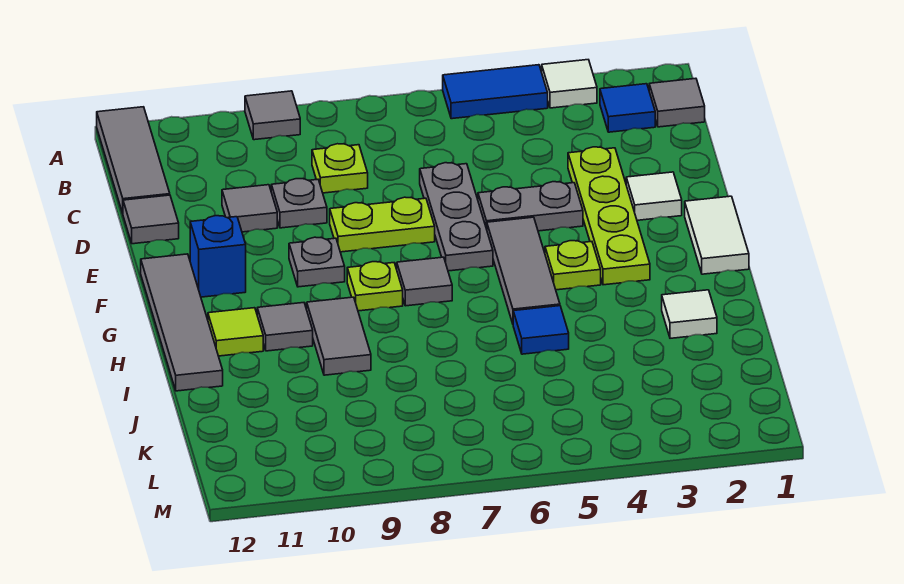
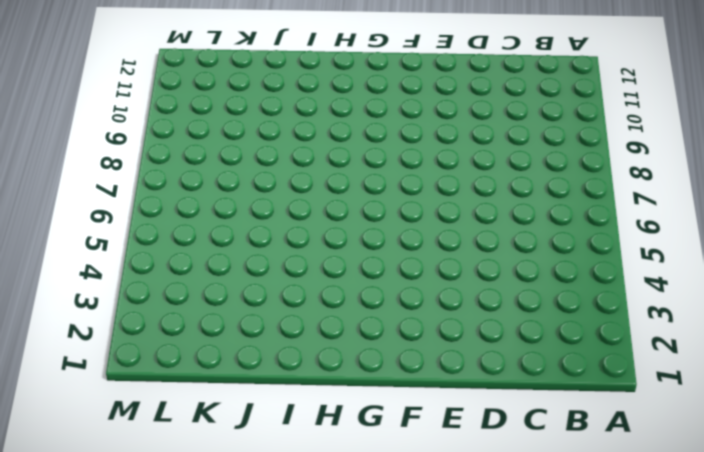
none -> white tile A3 level 1
none -> blue tile A4:A5 level 1
none -> grey tile A9 level 1

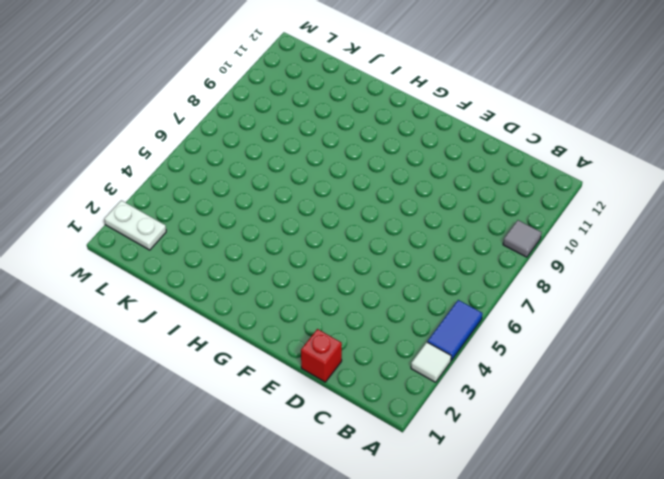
red brick D1 level 1 -> none
white plate L2:M2 level 1 -> none
none -> grey tile A12:C12 level 1
none -> grey tile B1 level 1
none -> blue tile B2 level 1

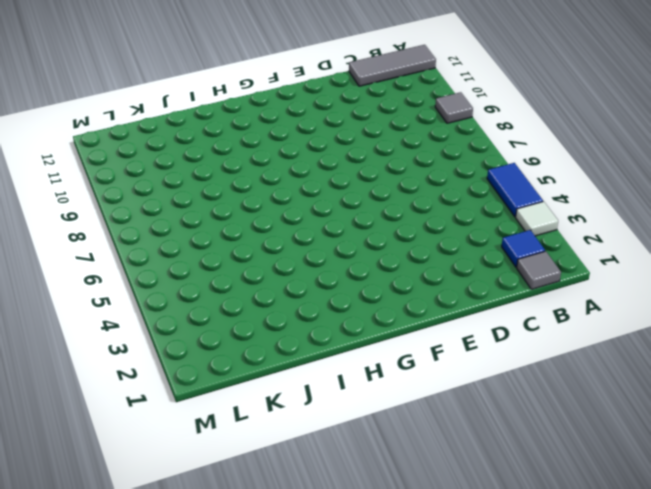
none -> lime plate C8 level 1
none -> lime plate D3:G3 level 1
none -> grey plate D6:F6 level 1

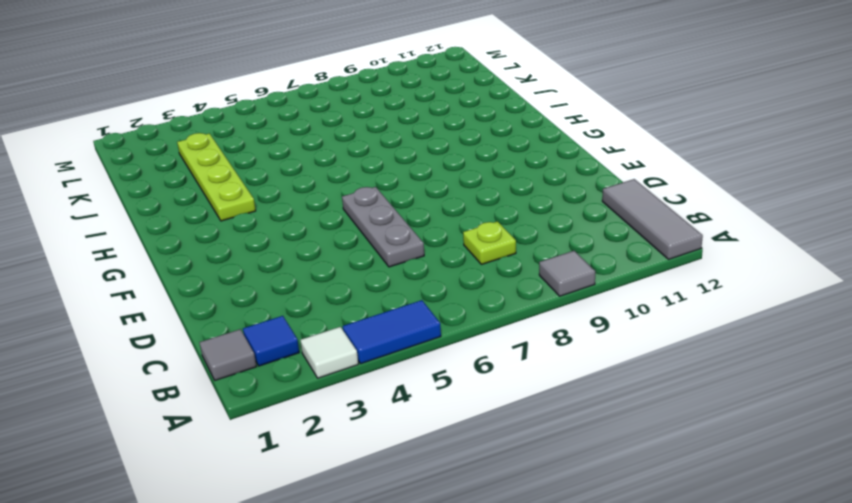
lime plate H3:K3 level 1 -> lime plate D3:G3 level 1
none -> grey plate D9 level 1
none -> grey tile D10 level 1
none -> grey tile D12 level 1

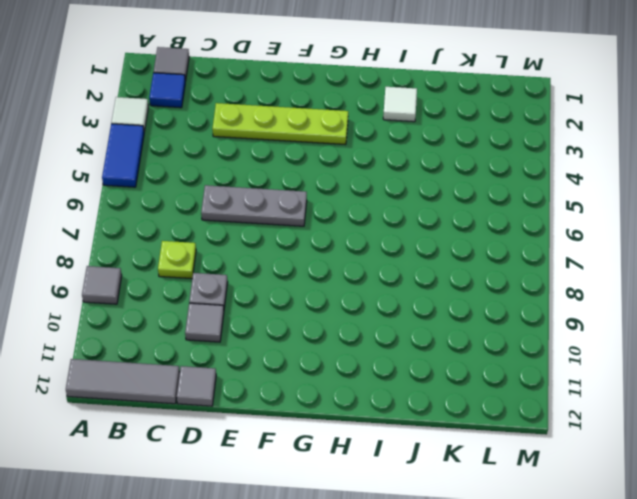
none -> white tile E2 level 1
none -> grey plate E4:E5 level 1
none -> lime plate E7:E8 level 1

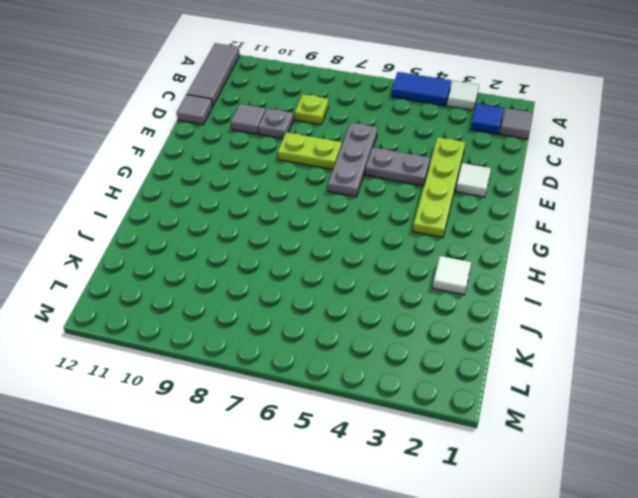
none -> grey tile A9 level 1
none -> white tile F1:G1 level 1
none -> grey tile F5:H5 level 1

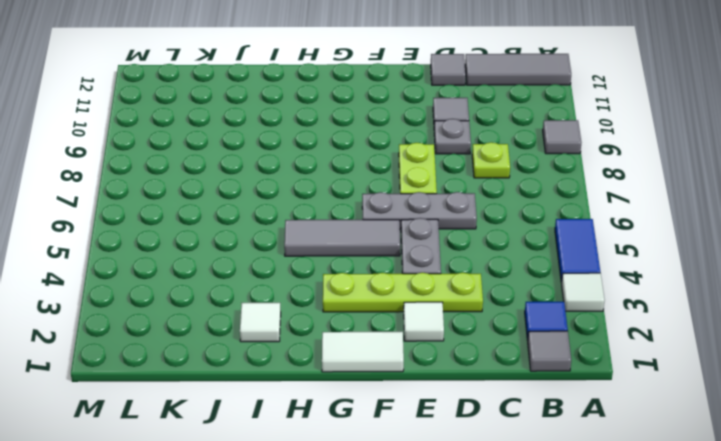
none -> grey plate F9 level 1
none -> blue brick F11 level 1
none -> grey tile F12:I12 level 1

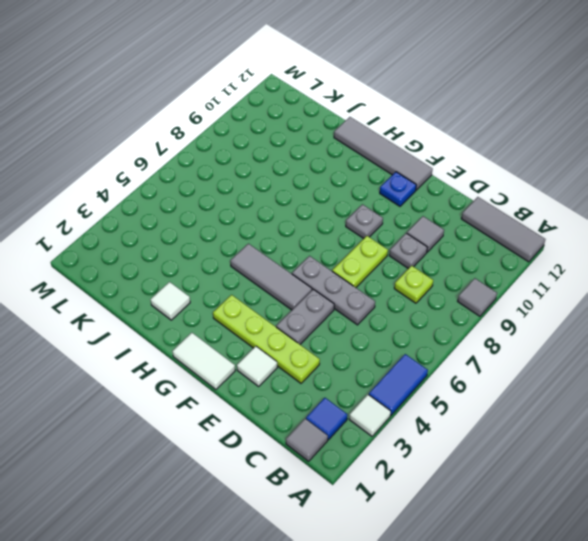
blue plate F11 level 1 -> blue brick F11 level 1
none -> grey tile D12 level 1
none -> lime plate G4 level 1
none -> grey tile G7 level 1

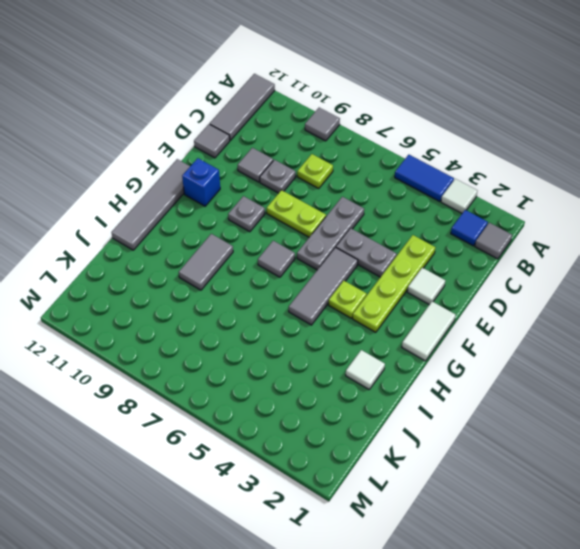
none -> lime plate G8 level 1
none -> grey tile H10 level 1
none -> lime tile H11 level 1

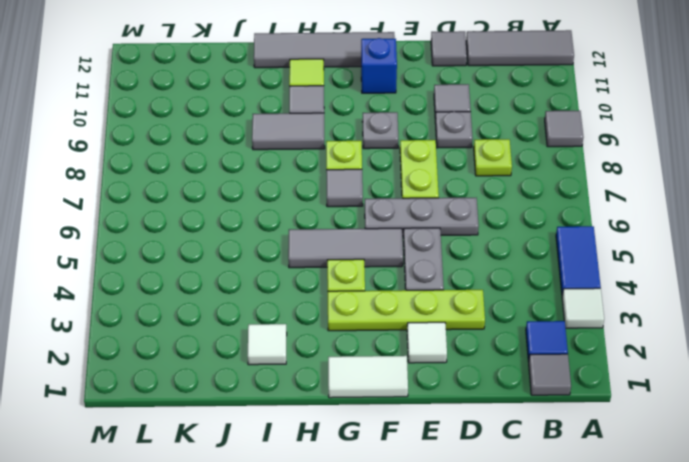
none -> blue tile I5 level 1

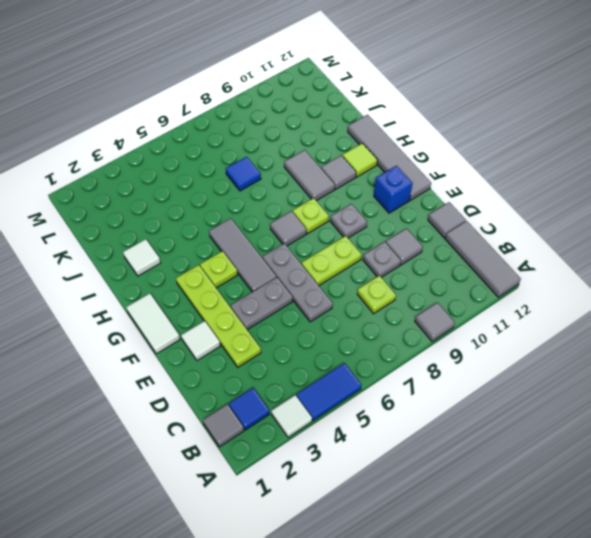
blue tile J7 level 1 -> blue tile I5 level 1

